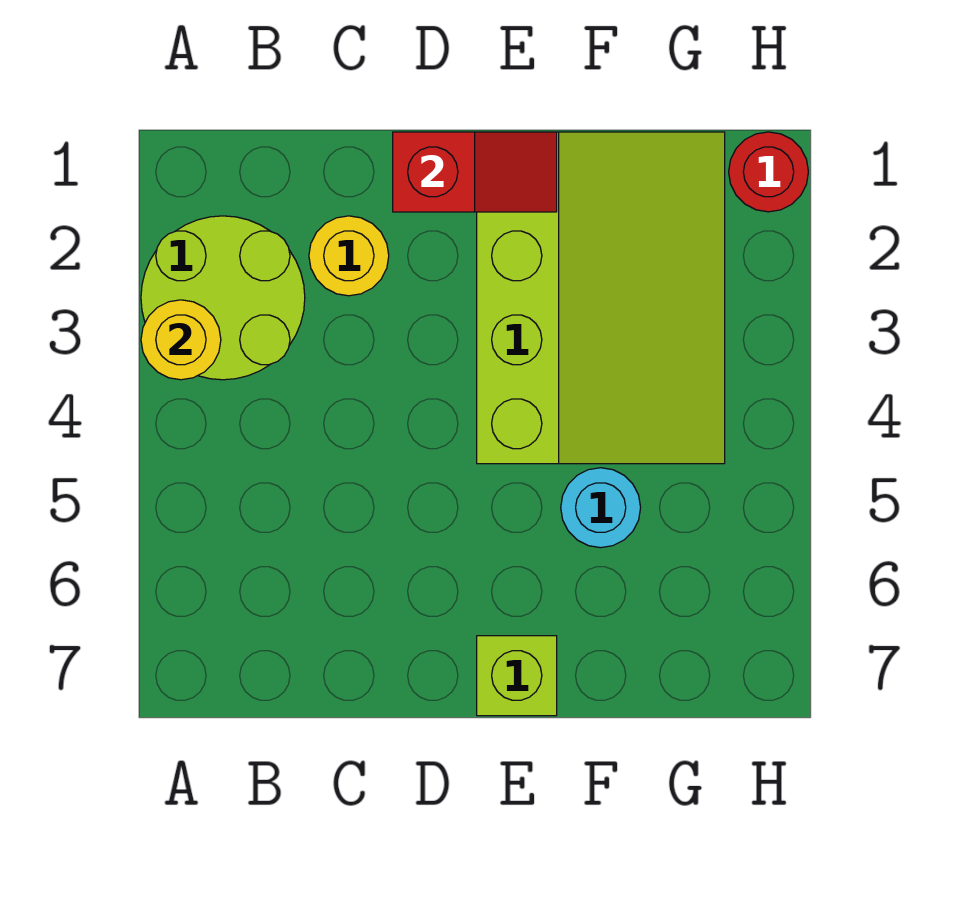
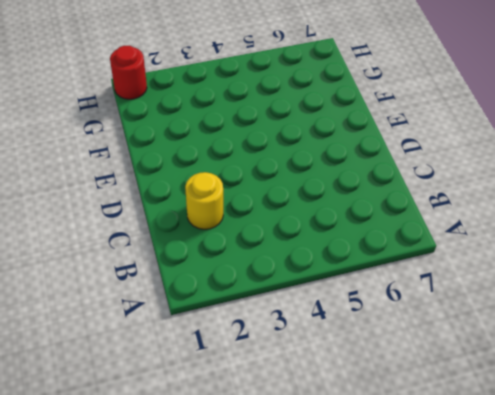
none -> lime round brick A2:B3 level 1
none -> lime slope E1:G4 level 1 top E

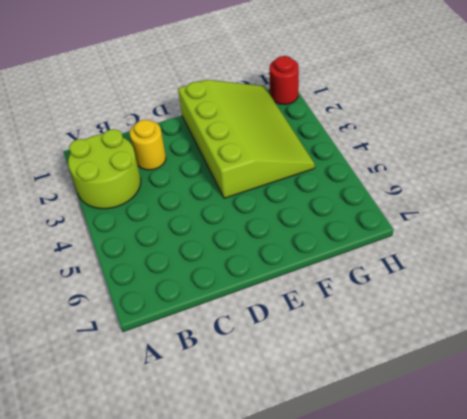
none -> lime brick E7 level 1
none -> cyan round brick F5 level 1

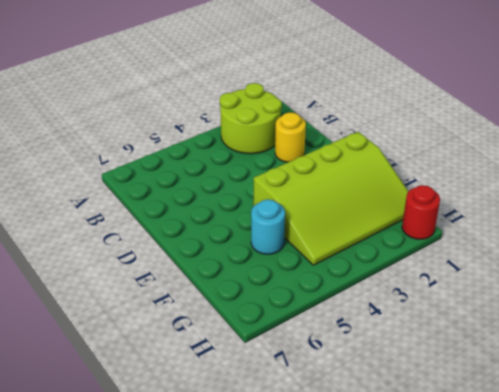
none -> lime brick E7 level 1
none -> yellow round brick A3 level 2

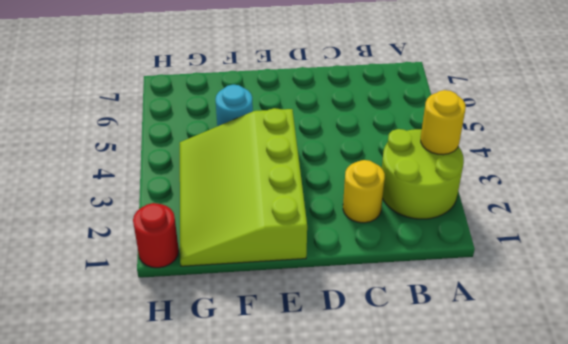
none -> lime brick E7 level 1
none -> red slope D1:E1 level 2 top D

